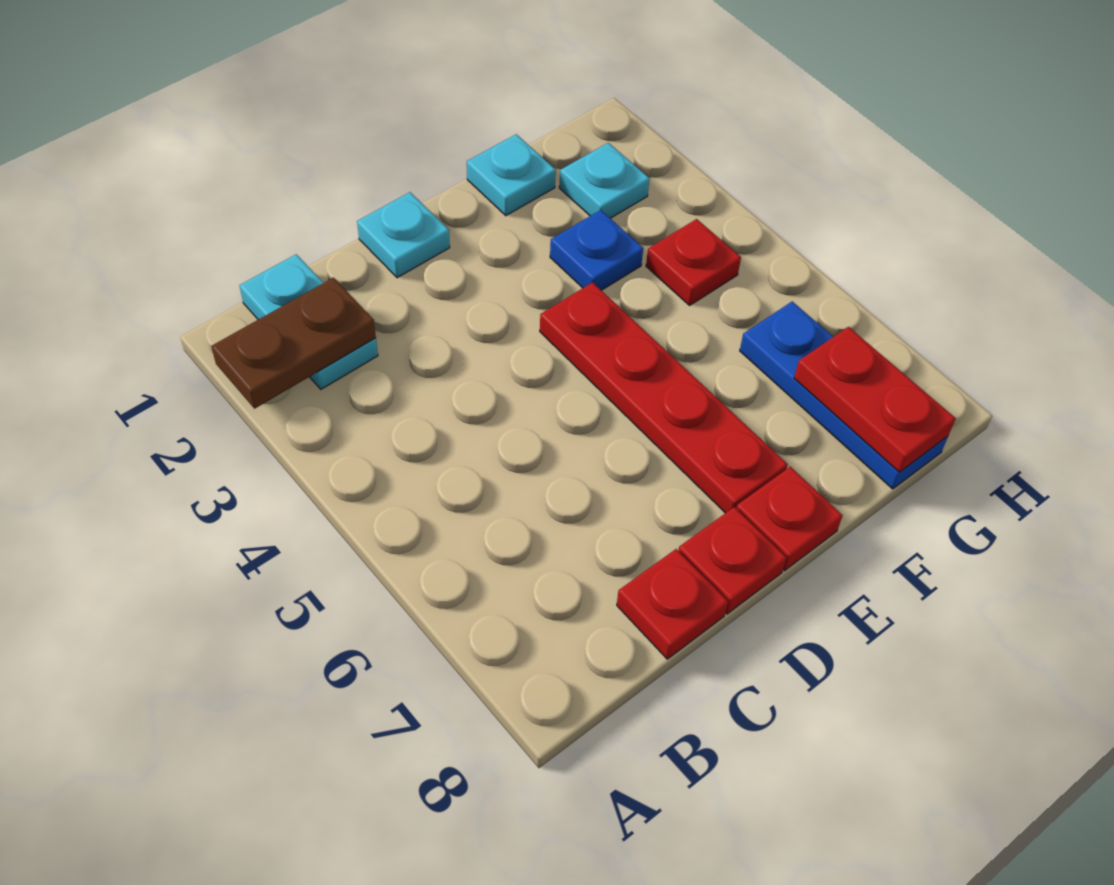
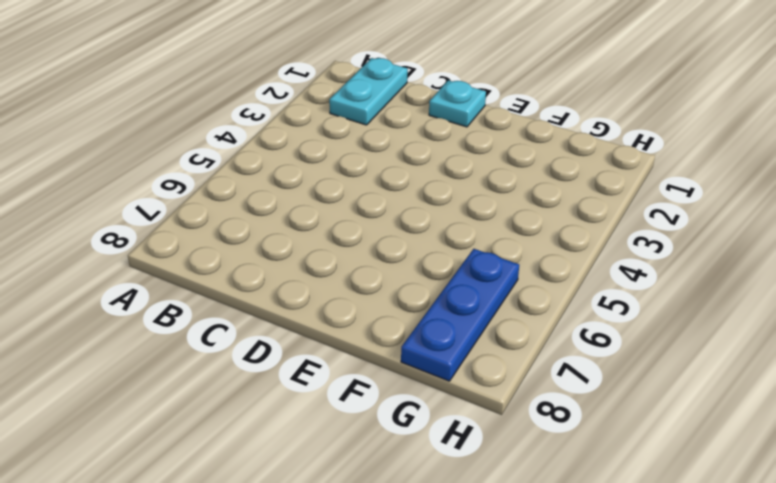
none -> red plate C8 level 1
none -> red plate D8 level 1
none -> red plate E4:E7 level 1

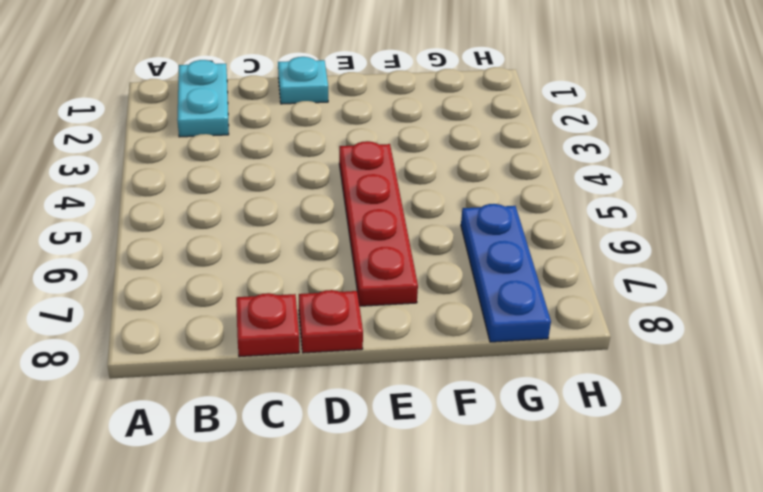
none -> red plate E8 level 1
none -> cyan plate F1 level 1
none -> blue plate F3 level 1

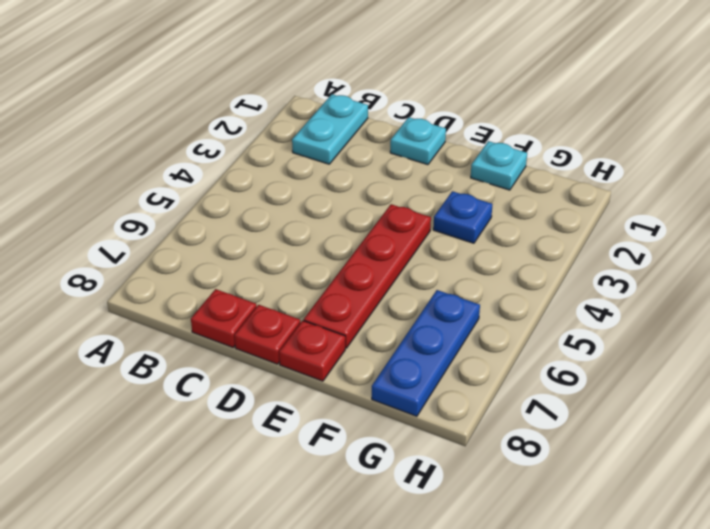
none -> cyan plate G2 level 1
none -> red plate G4 level 1
none -> brown plate A2:B2 level 2

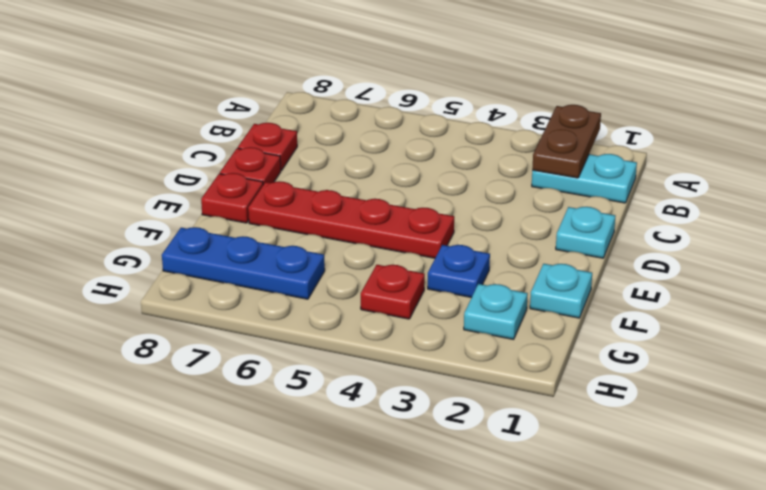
none -> red plate G7:G8 level 2

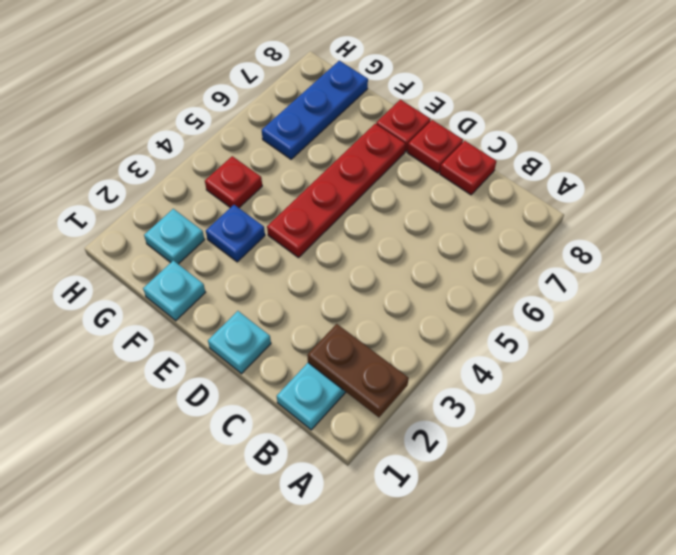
none -> red plate G7:G8 level 2

